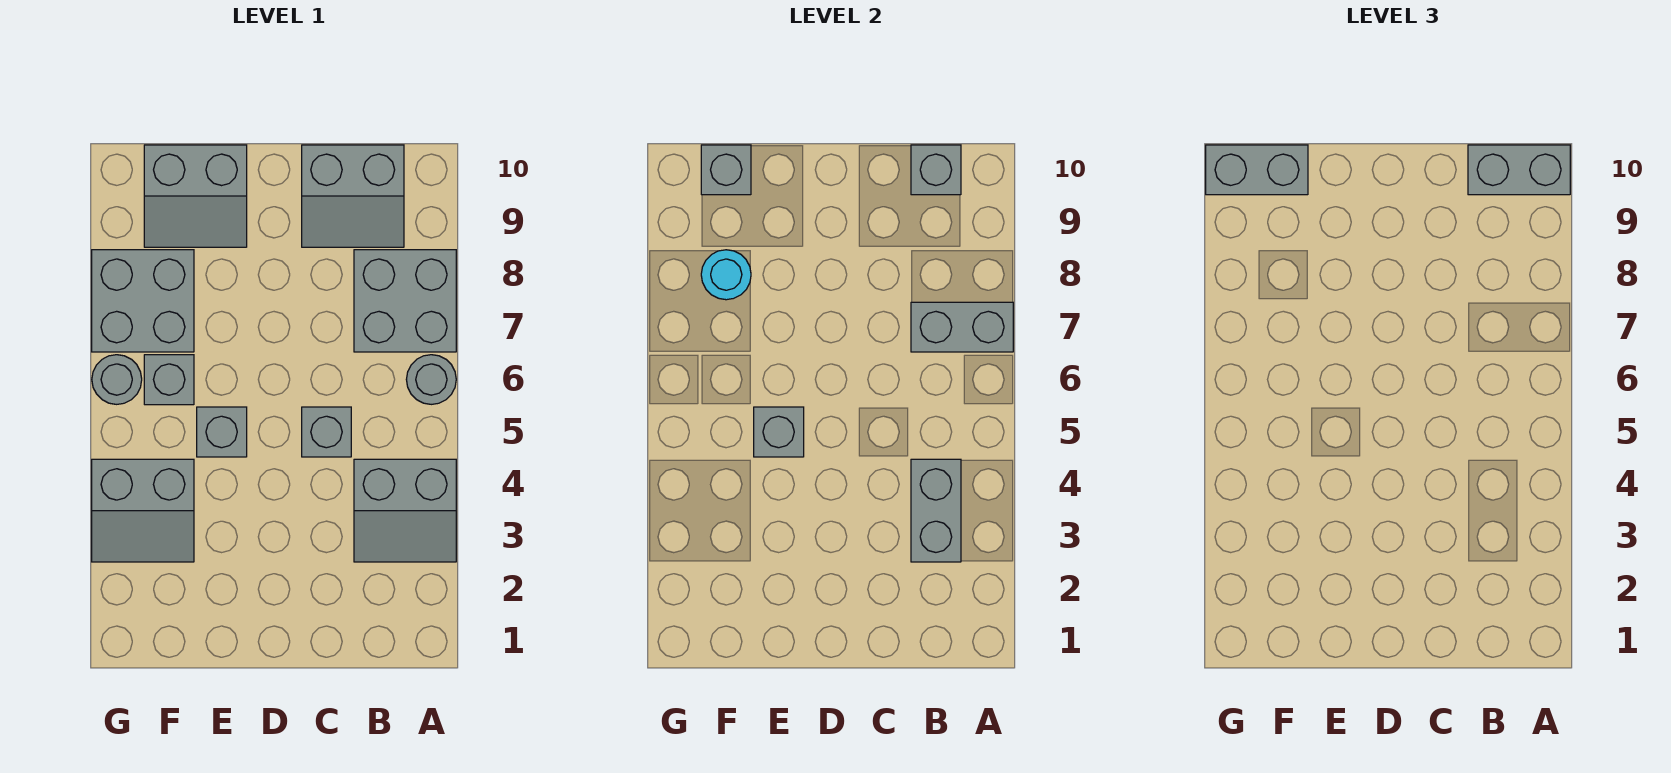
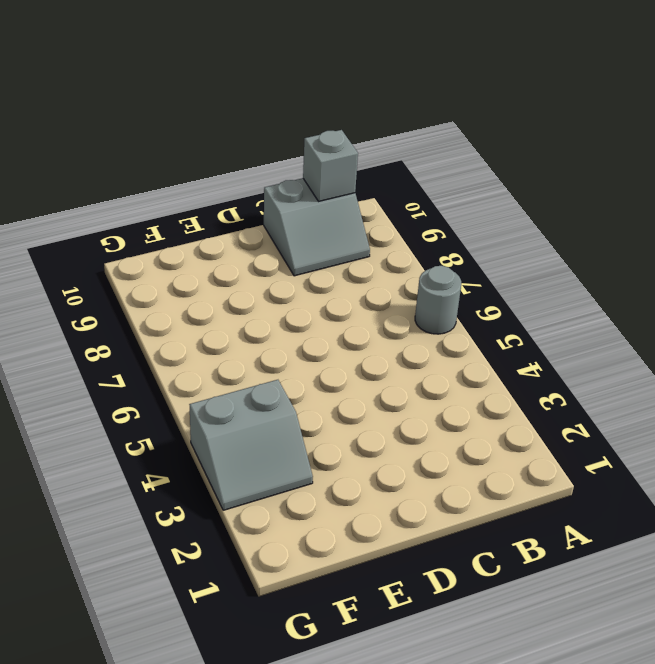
none -> grey slope A3:B4 level 1 top 4
none -> grey brick A7:B8 level 1
none -> grey brick C5 level 1

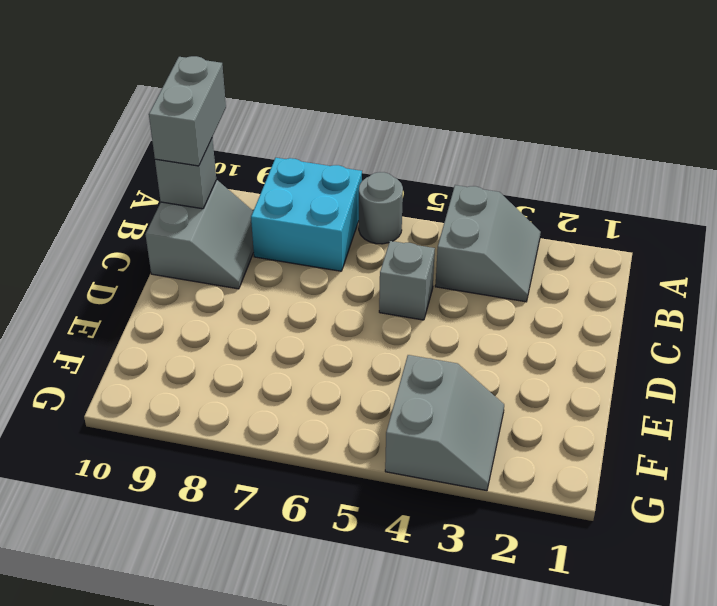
cyan brick A7:B8 level 1 -> grey brick A7:B8 level 1
none -> grey brick E5 level 1
none -> grey slope E9:F10 level 1 top 10
none -> grey brick F6 level 1

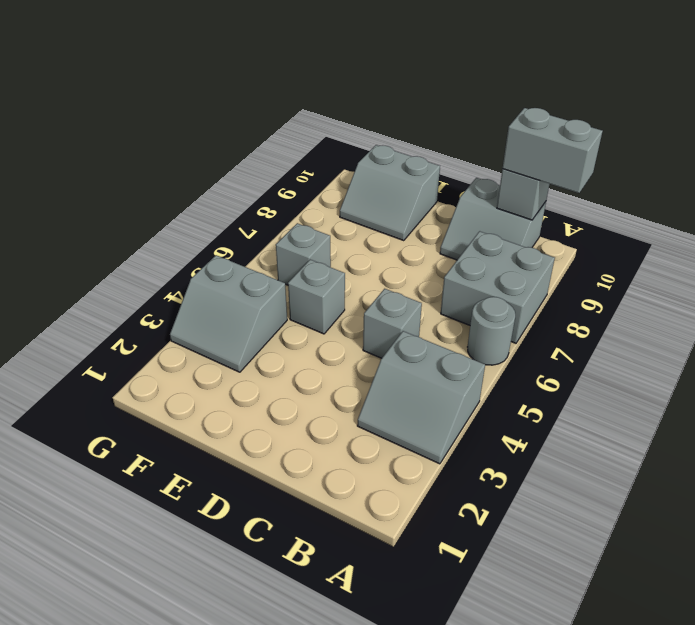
none -> grey brick F7:G8 level 1
none -> grey round brick G6 level 1
none -> grey brick A7:B7 level 2

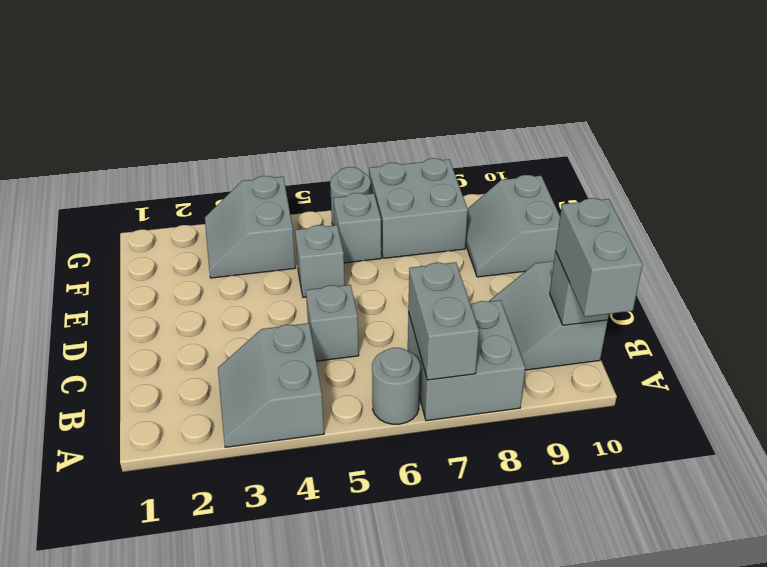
none -> grey brick B3:B4 level 2
none -> grey brick E5 level 2
none -> cyan round brick F8 level 2

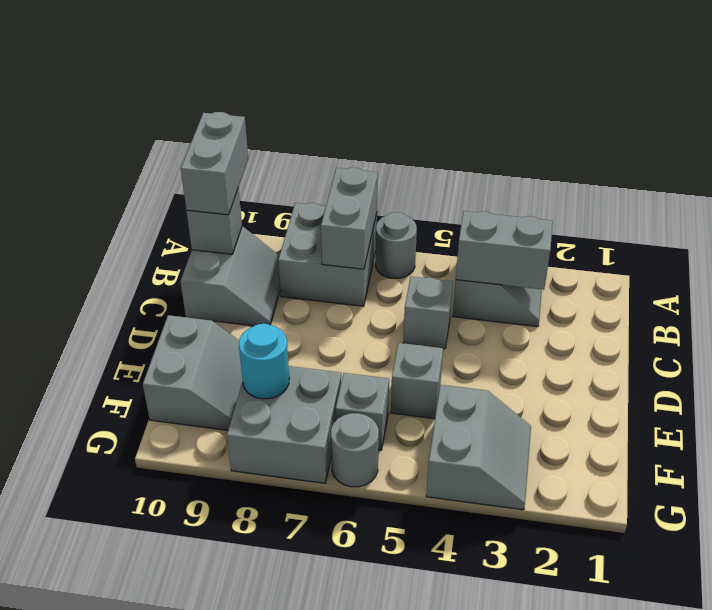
none -> grey brick E5 level 2
none -> grey brick F10 level 2
none -> grey brick F10:G10 level 3

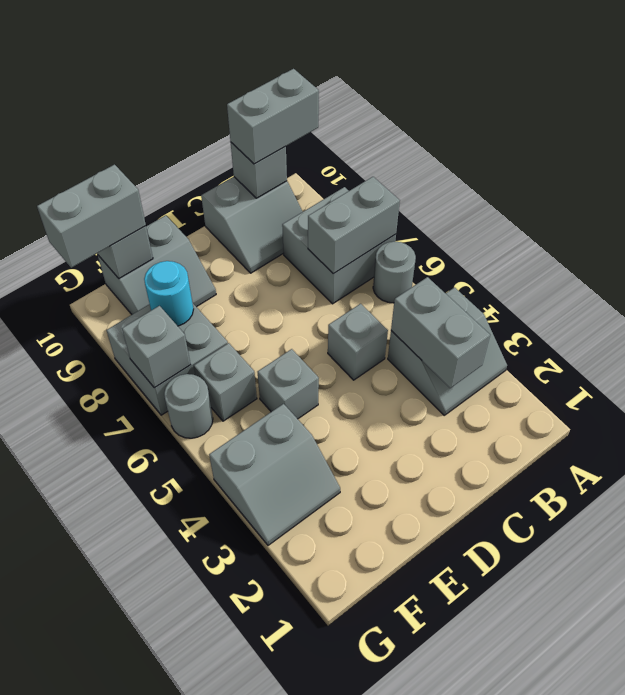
grey brick G7 level 2 -> grey brick E5 level 2

